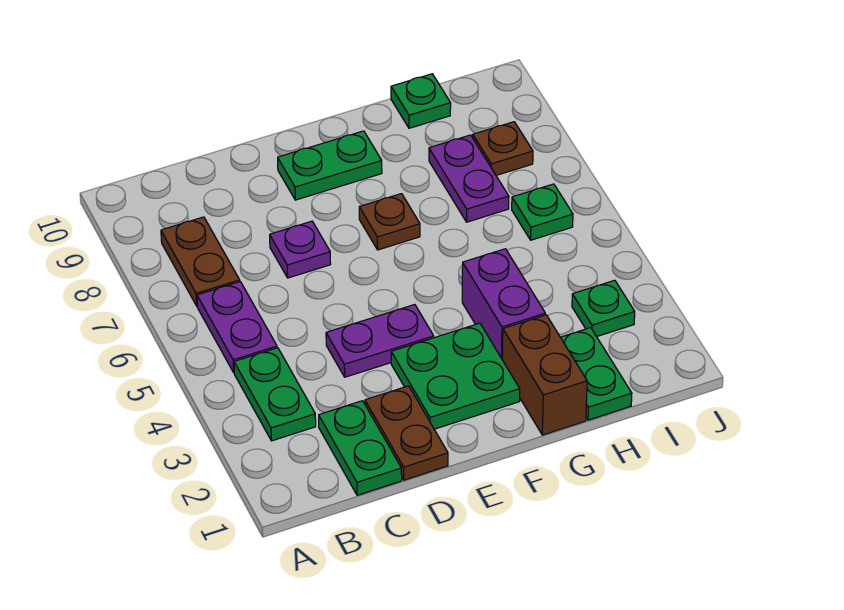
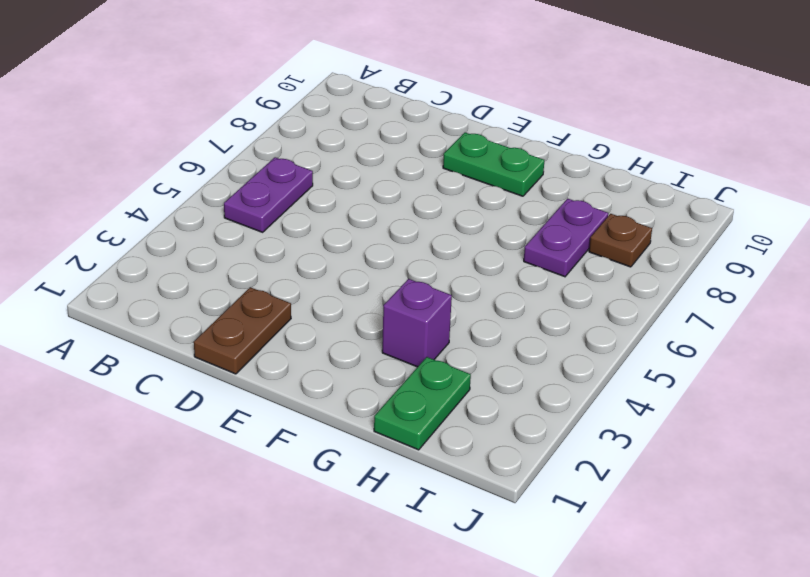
purple brick G3 level 1 -> purple brick G3:G4 level 1
none -> green plate B3:B4 level 1
none -> brown plate B7:B8 level 1
none -> green plate C1:C2 level 1

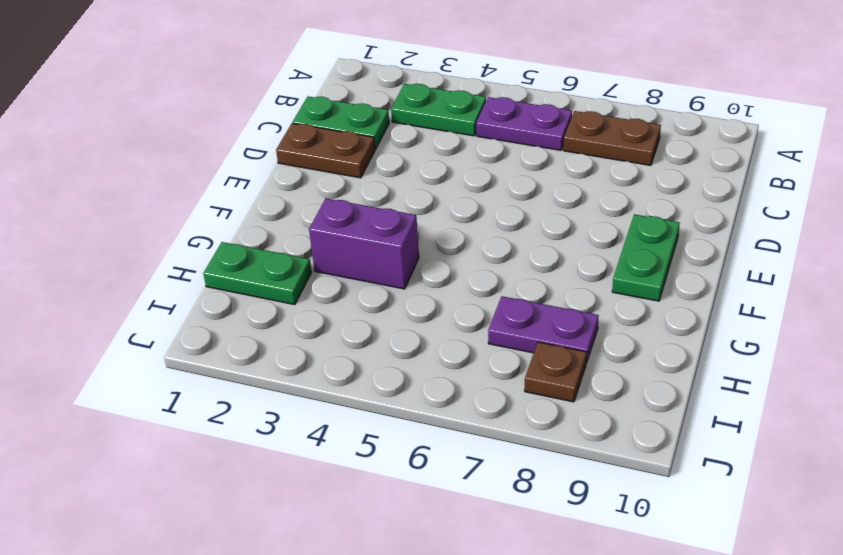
none -> purple plate D4:E4 level 1
none -> purple plate D7 level 1
none -> green plate E2:F3 level 1

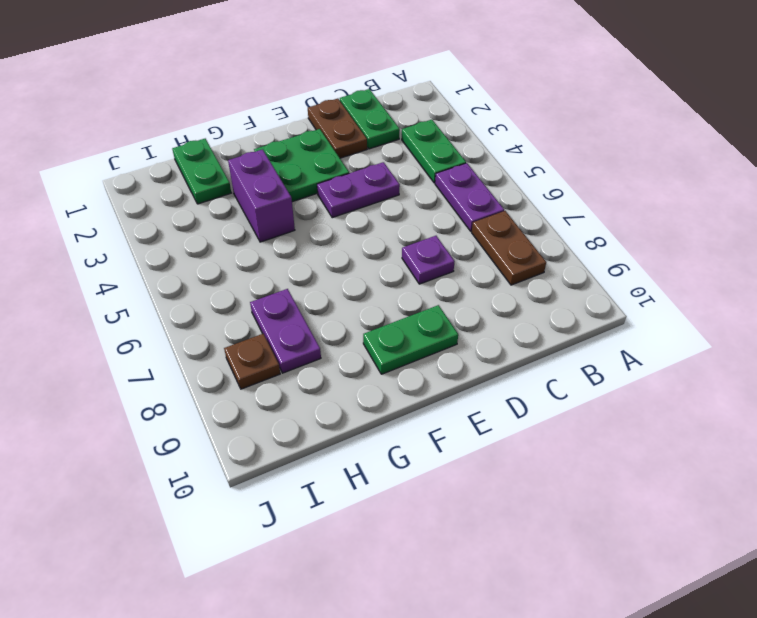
none -> brown plate F7 level 1
none -> brown brick G1:G2 level 1
none -> green plate H10 level 1

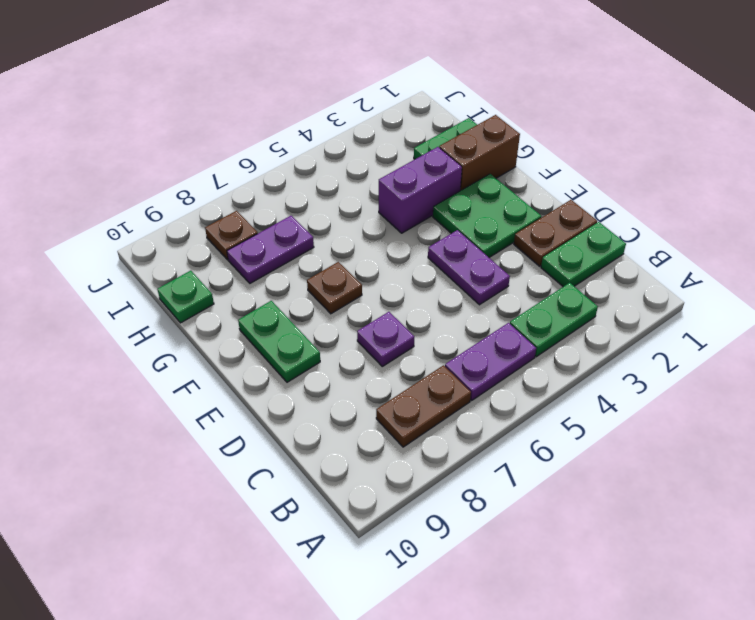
none -> green plate I3 level 1
none -> green plate I6 level 1

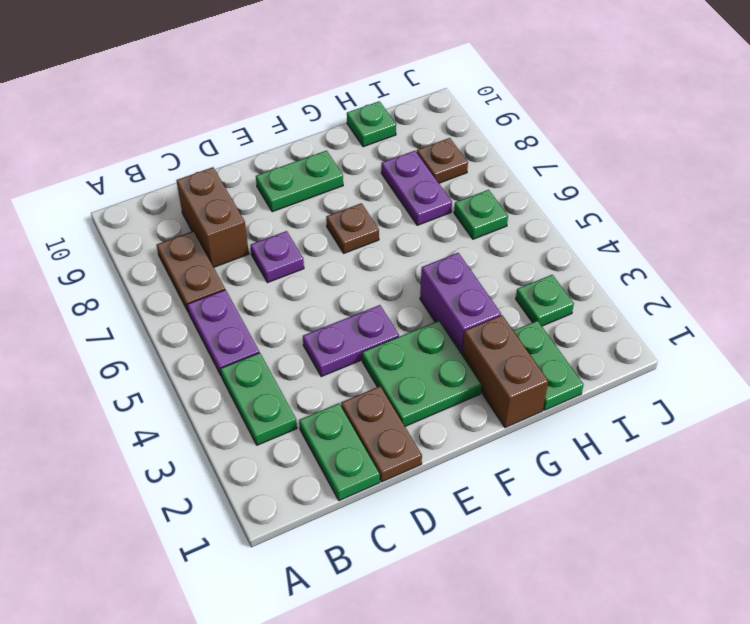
brown brick C8:C9 level 1 -> none

